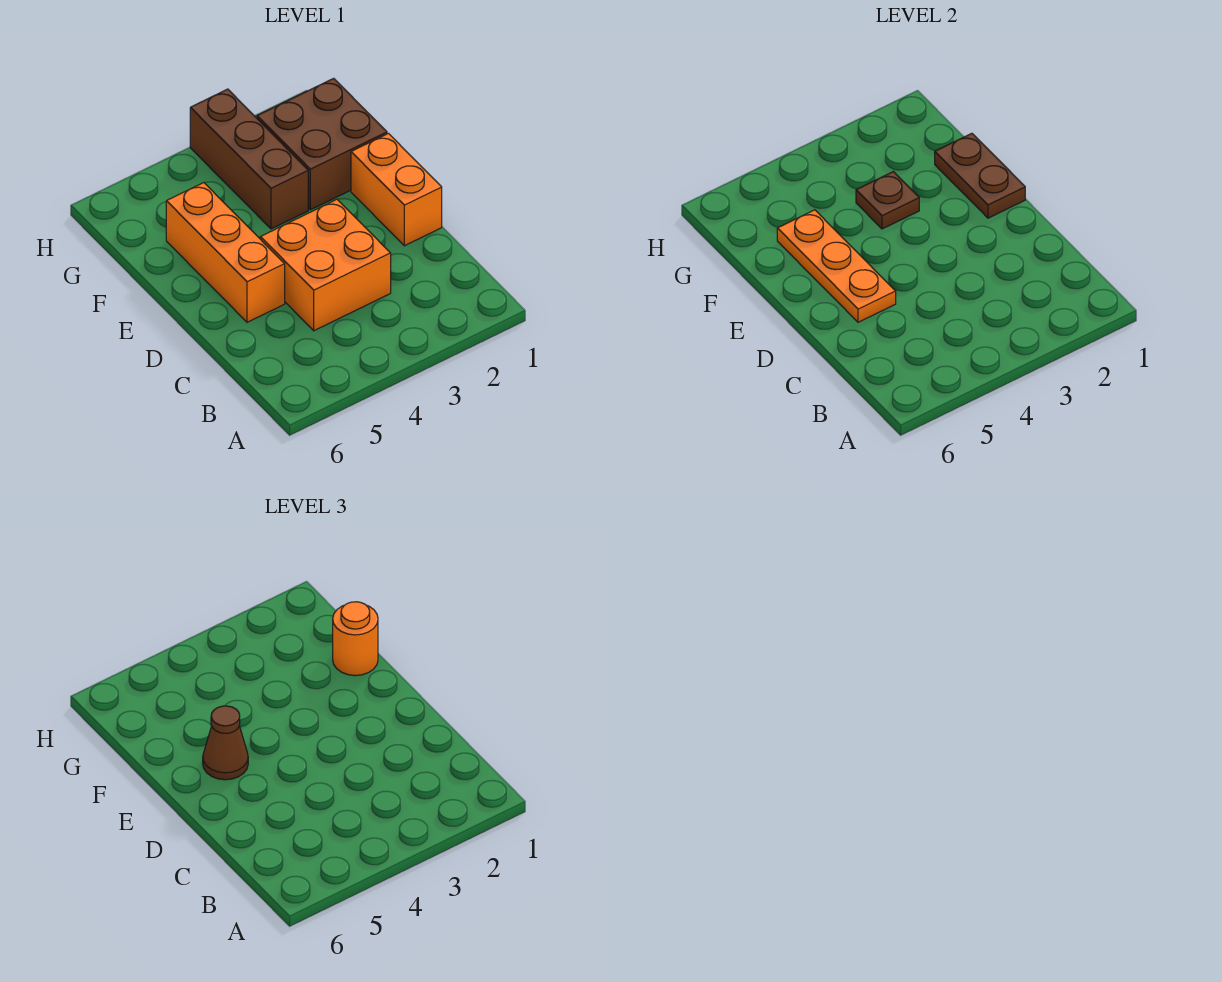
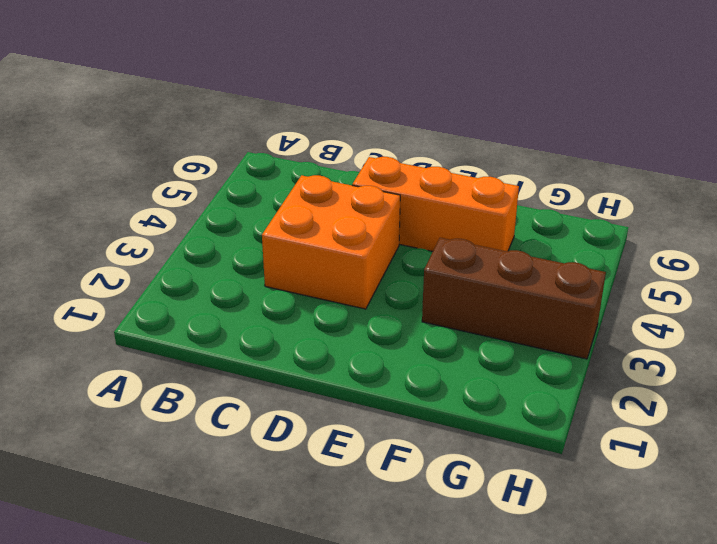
none -> orange brick D1:E1 level 1
none -> brown brick F1:G2 level 1

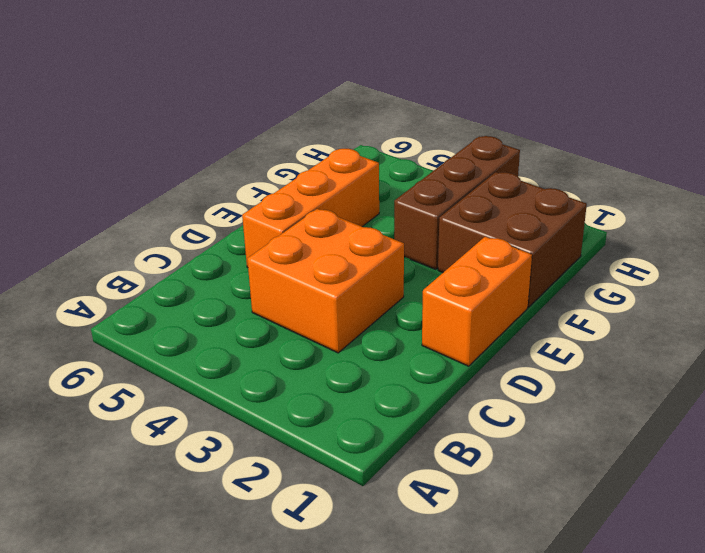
none -> orange plate D5:F5 level 2
none -> brown plate E1:F1 level 2

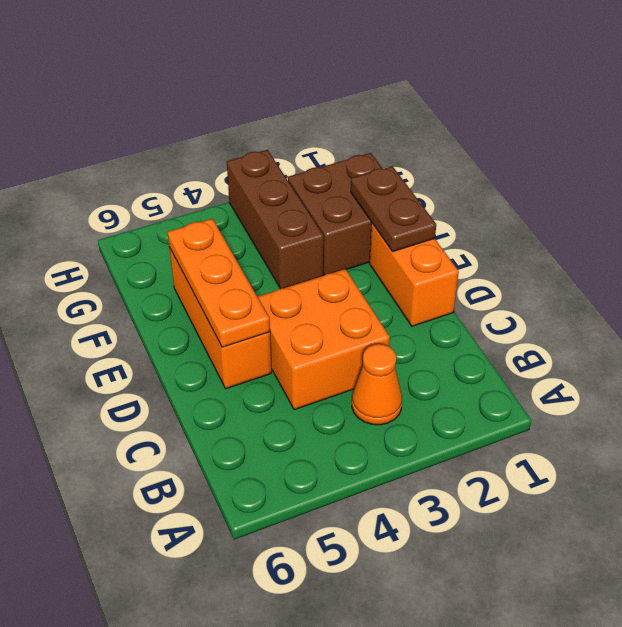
orange cone B3 level 1 -> none
none -> brown plate F3 level 2
none -> brown cone E5 level 3

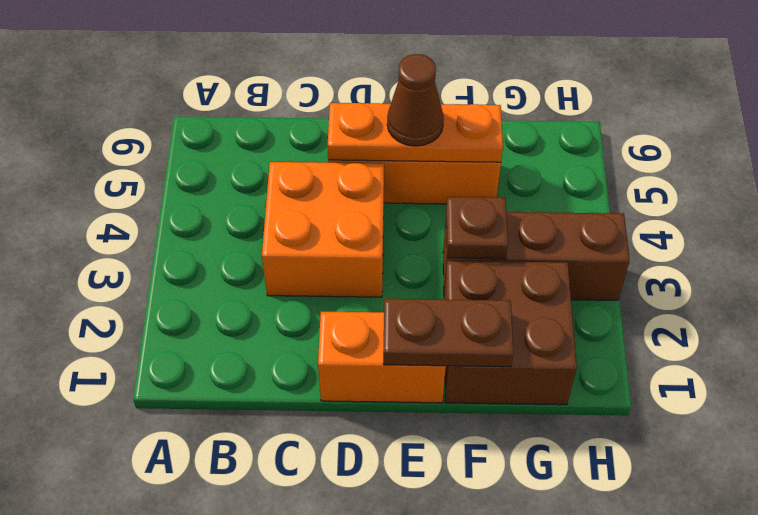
none -> orange round brick F1 level 3

